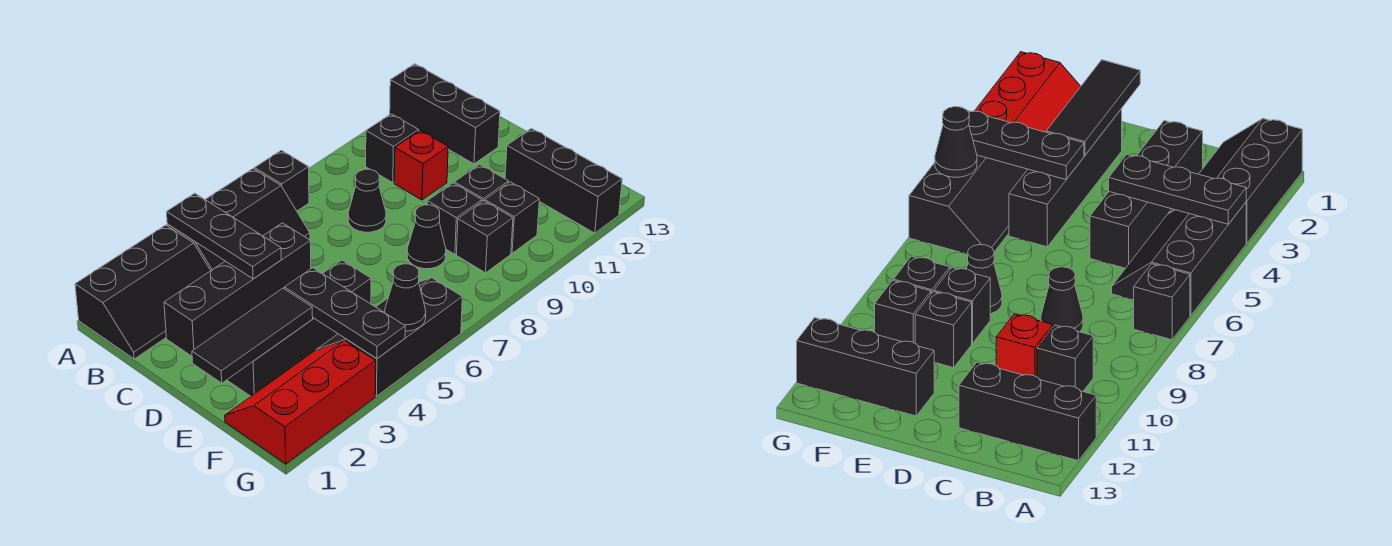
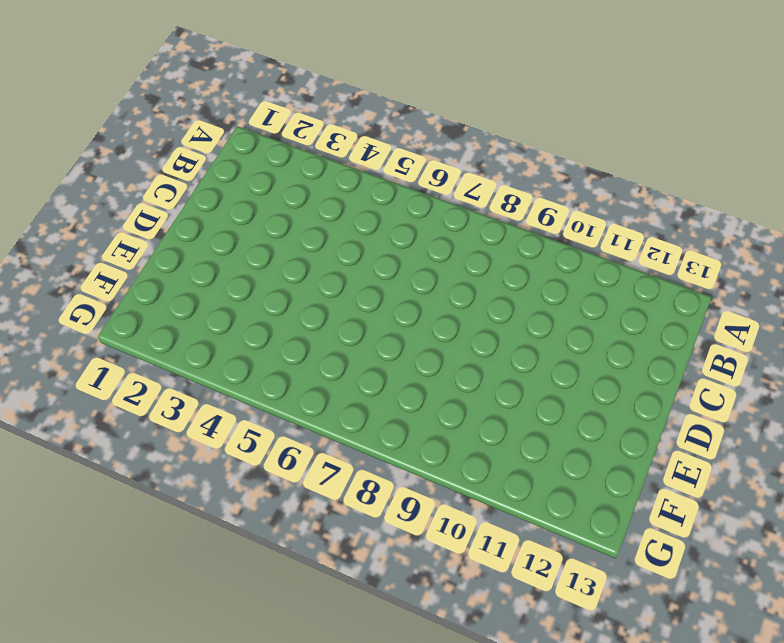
none -> black slope A1:B3 level 1 top A
none -> black slope A4:B6 level 1 top A
none -> black brick A7 level 1

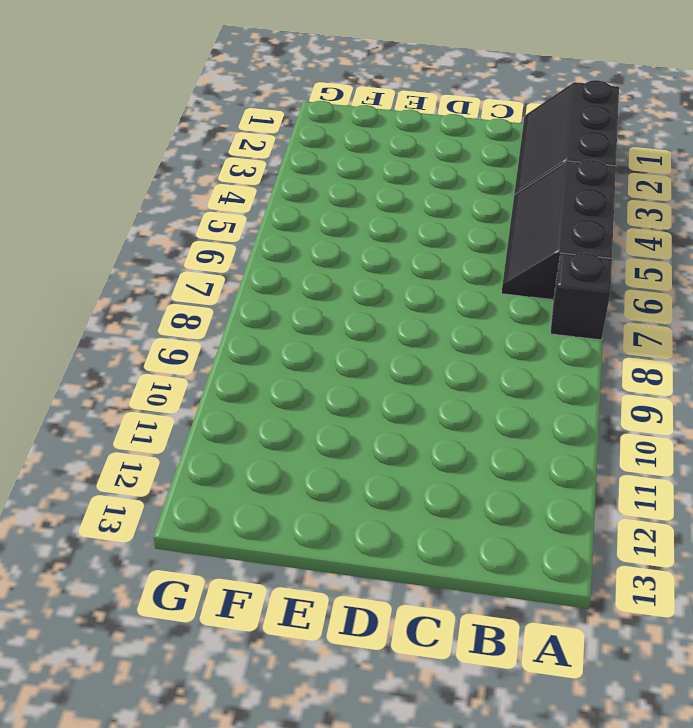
none -> black brick A12:C12 level 1
none -> black brick B10 level 1
none -> black brick C2:C5 level 1

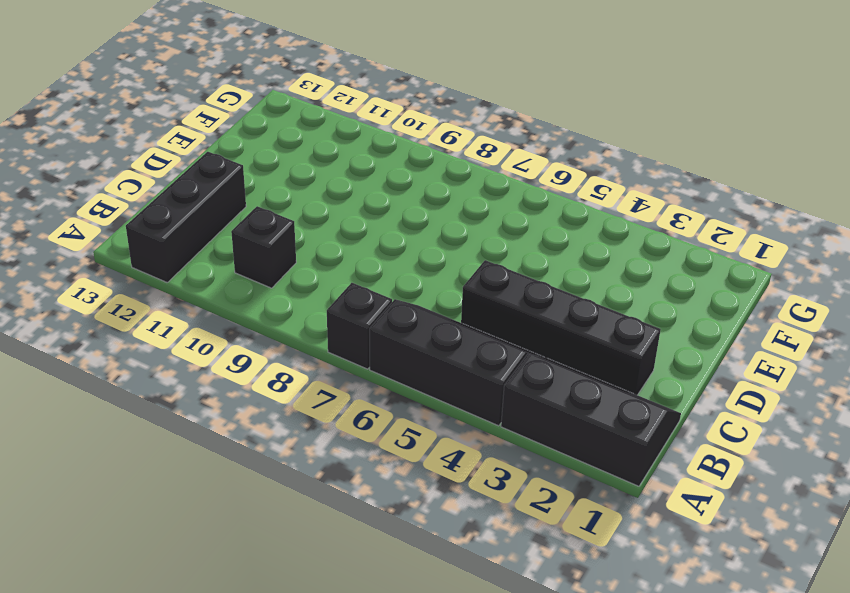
none -> black cone C8 level 1
none -> red brick C10 level 1
none -> black brick E2:E5 level 1

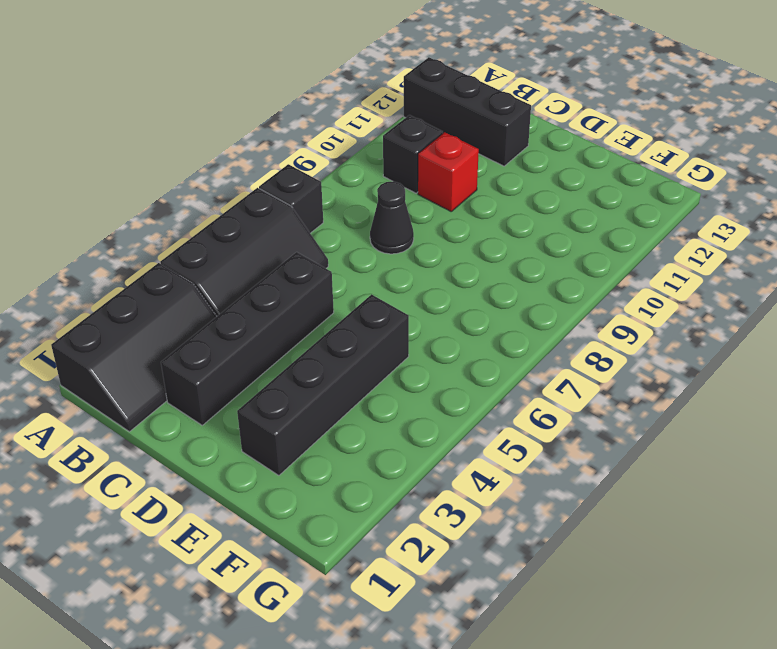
none -> black cone E8 level 1
none -> black brick E9 level 1
none -> black brick E10 level 1

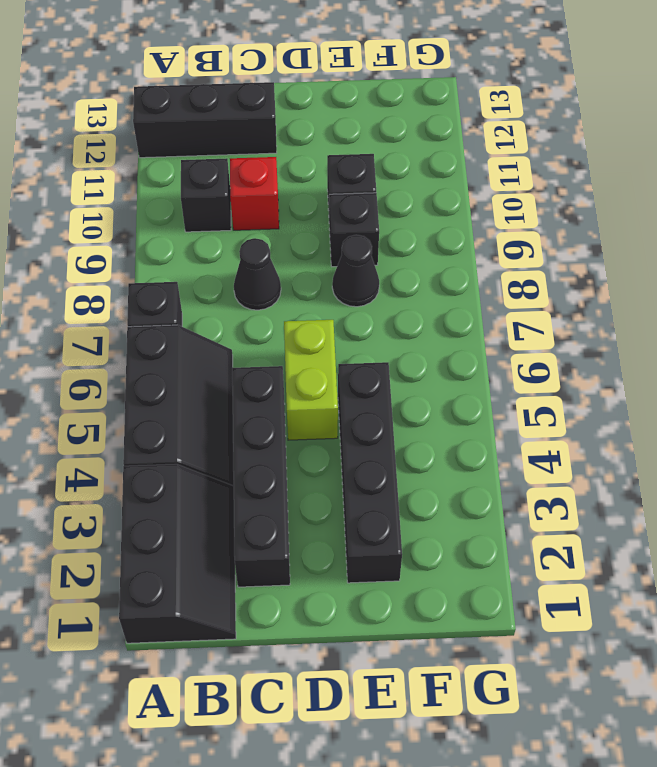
lime brick D5:D6 level 1 -> none
none -> black brick E12:G12 level 1
none -> red slope F1:G3 level 1 top G
none -> black slope F4:G6 level 1 top G

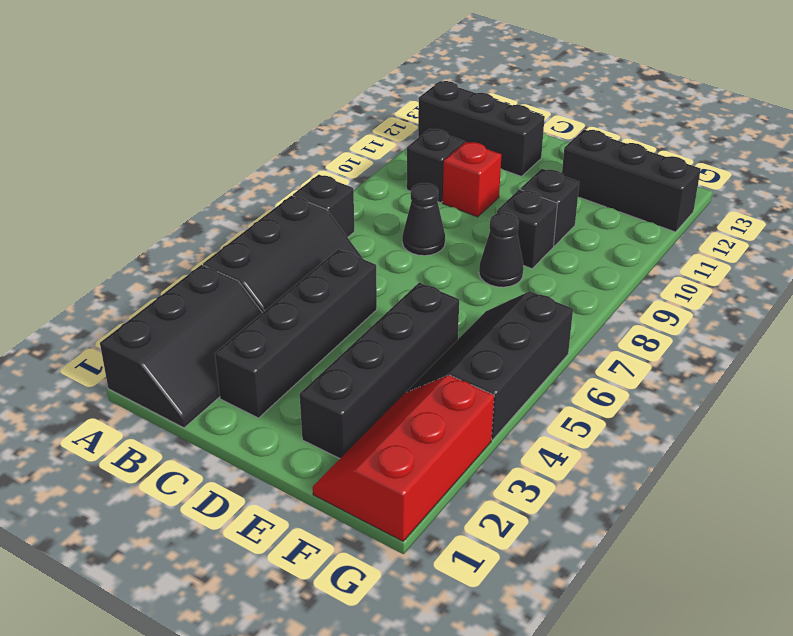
none -> black brick F9 level 1
none -> black brick F10 level 1
none -> black plate A4:C4 level 2

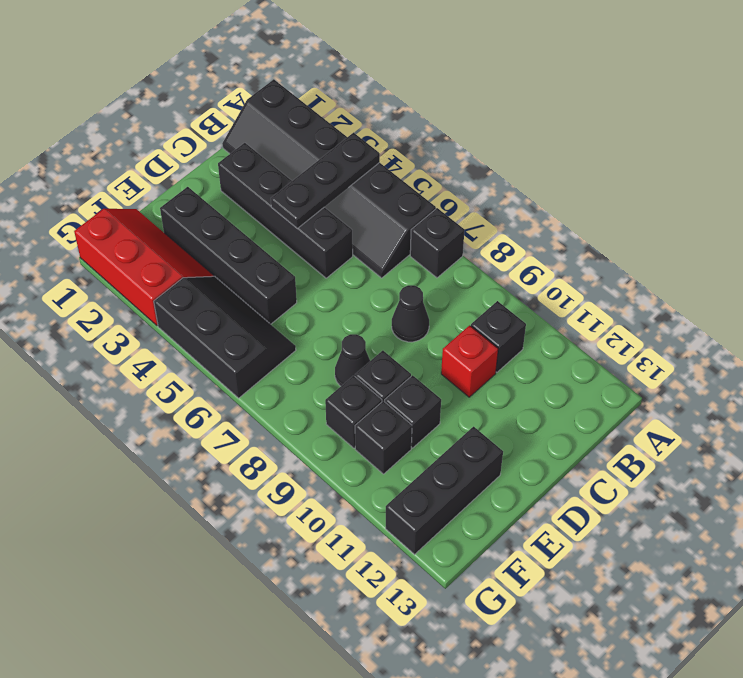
none -> black brick A12:C12 level 1
none -> black tile E1:E3 level 2
none -> black plate E4:G4 level 2

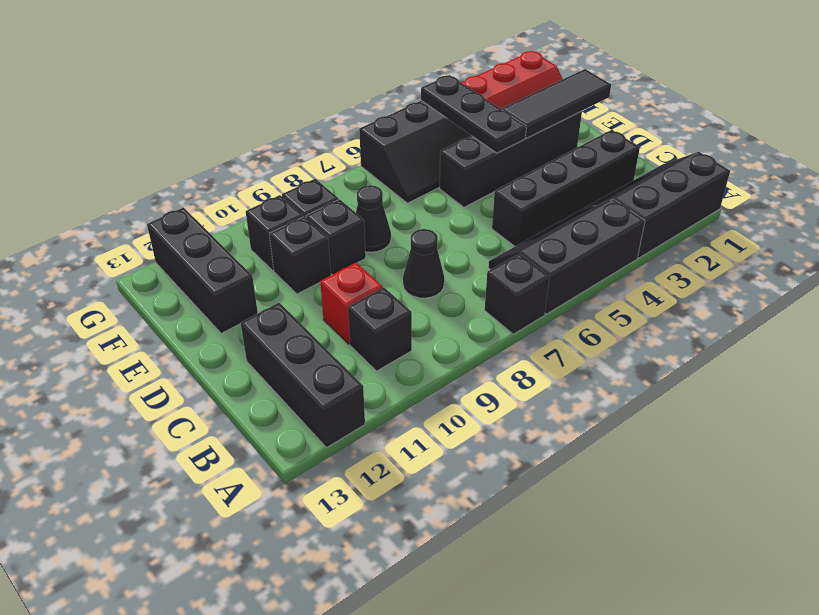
none -> black plate A4:C4 level 2
none -> black cone G5 level 2

